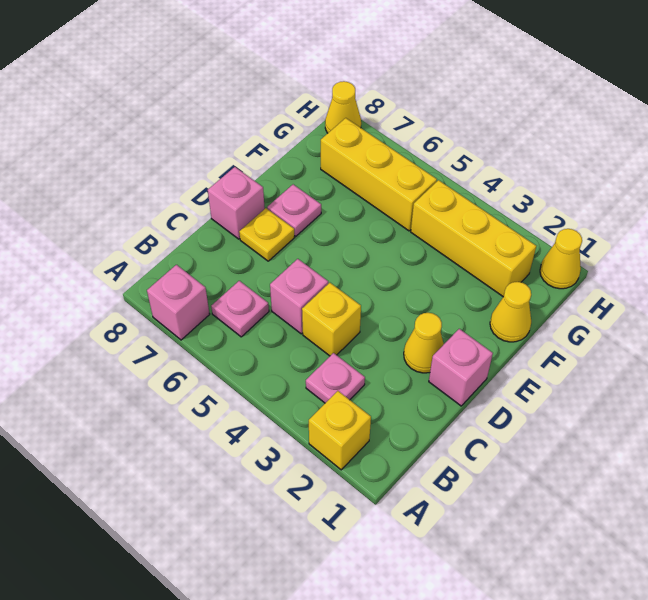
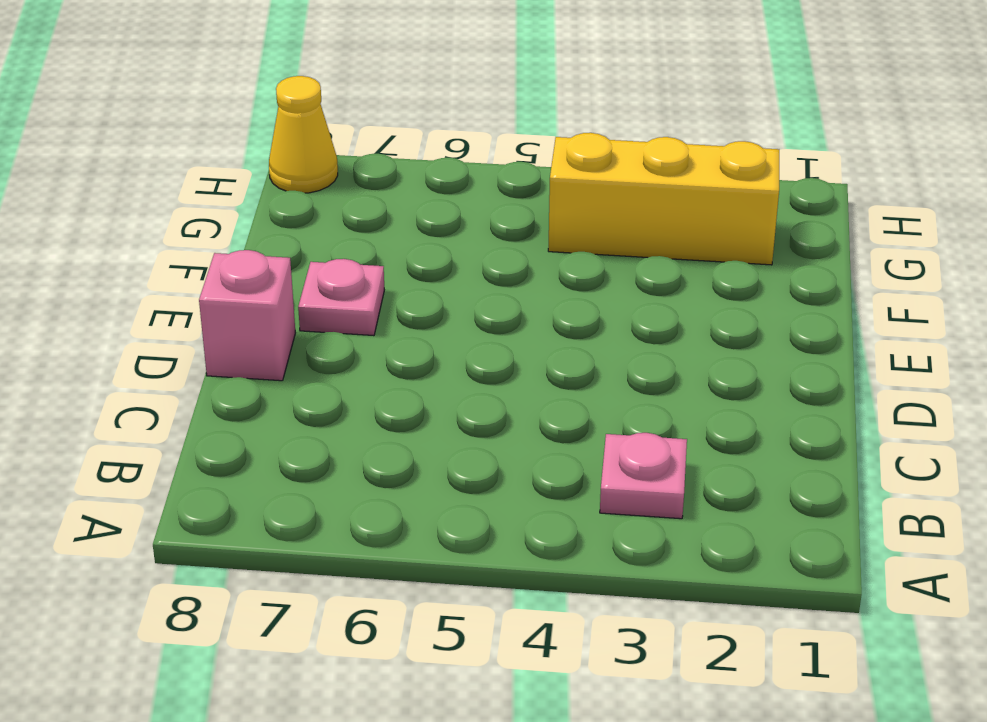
none -> yellow brick A2 level 1
none -> pink brick A7 level 1
none -> pink plate B6 level 1

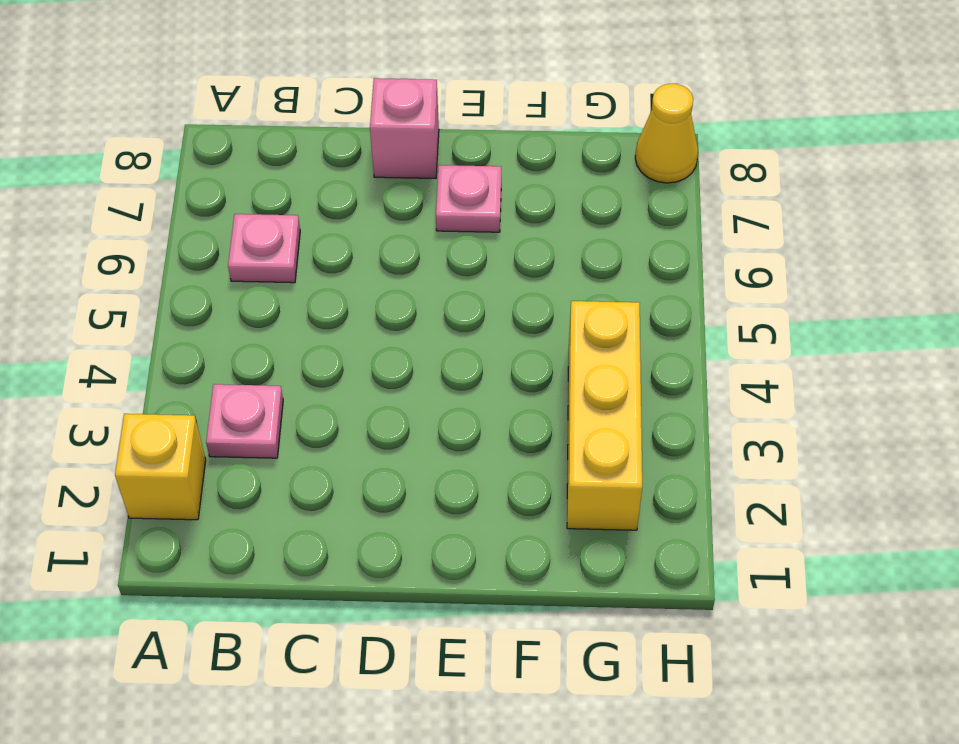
none -> pink brick A7 level 1
none -> yellow brick C4 level 1
none -> pink brick C5 level 1

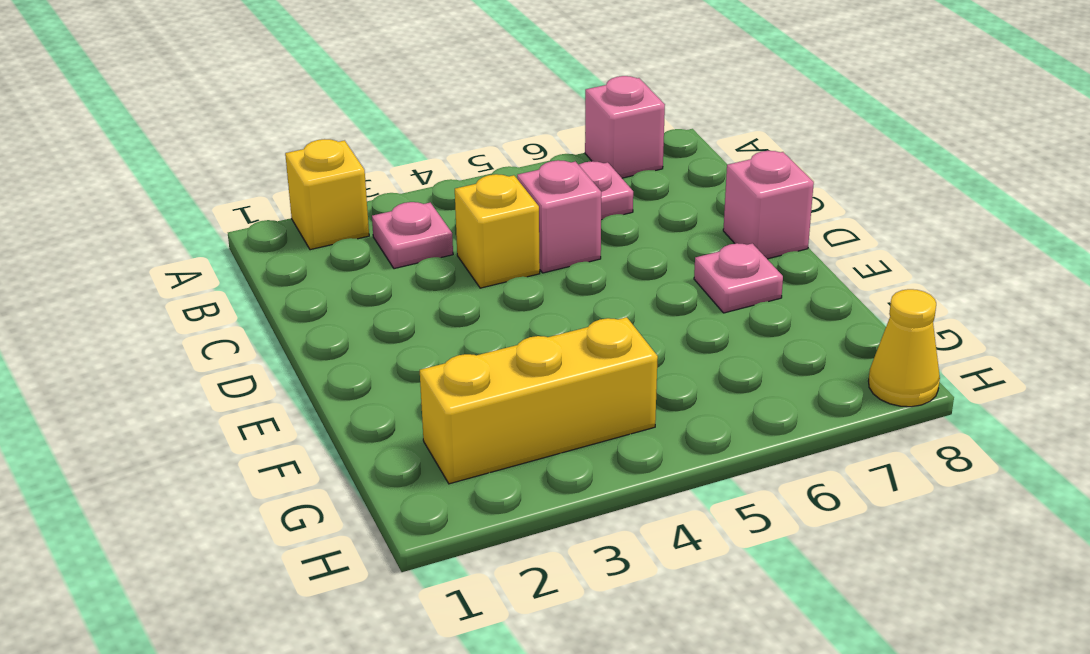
none -> pink brick D1 level 1
none -> yellow cone D2 level 1
none -> yellow plate D7 level 1

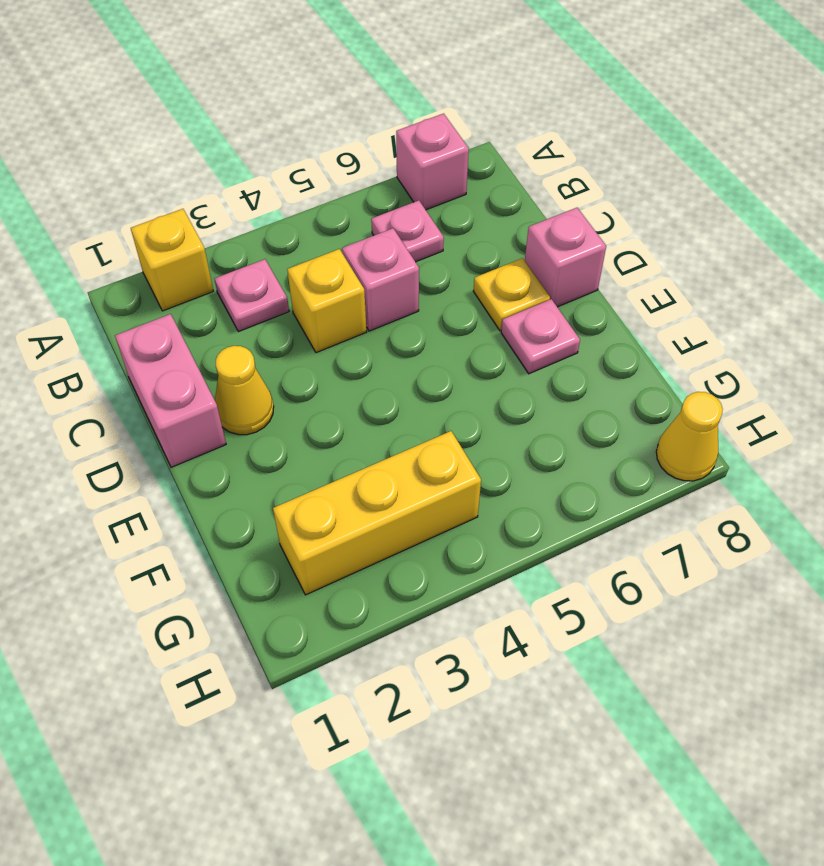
pink brick C1:D1 level 1 -> pink brick D1 level 1
none -> yellow cone F1 level 1
none -> yellow brick G5:G7 level 1
none -> yellow cone H1 level 1

